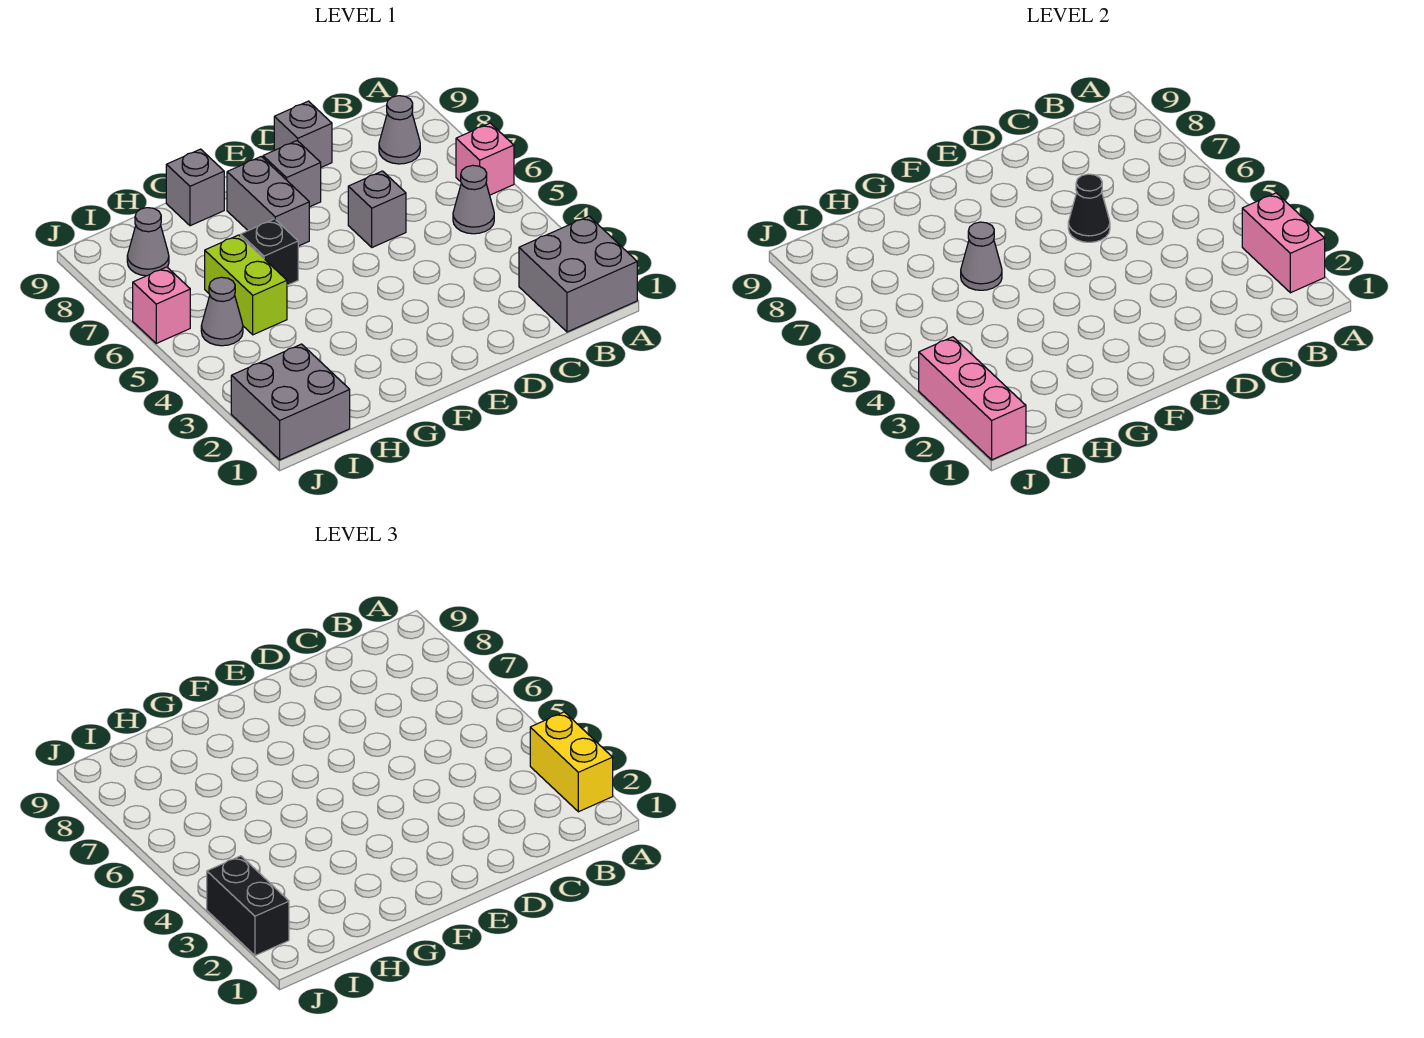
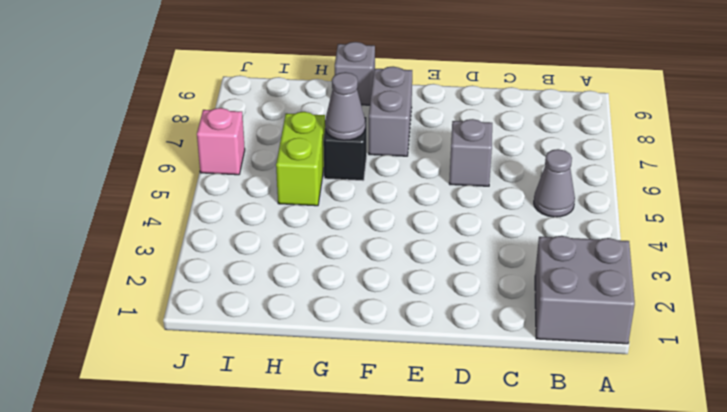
none -> pink brick A6 level 1
none -> grey cone B8 level 1
none -> grey brick D9 level 1

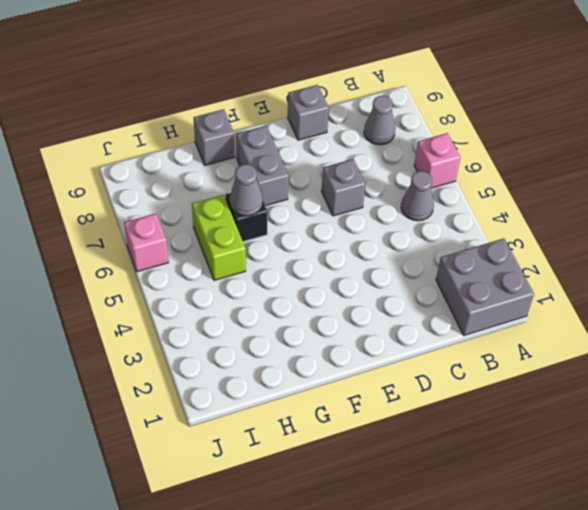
none -> grey brick E8 level 1
none -> grey brick I1:J2 level 1
none -> grey cone I5 level 1

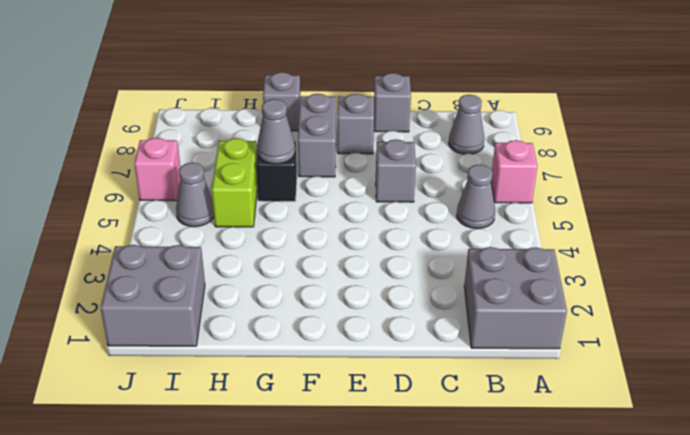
none -> grey cone I8 level 1
none -> pink brick A2:A3 level 2
none -> black cone D6 level 2

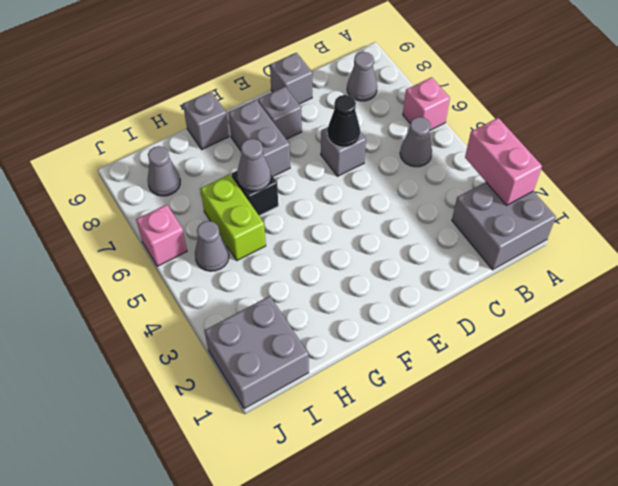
none -> pink brick J1:J3 level 2
none -> yellow brick A2:A3 level 3
none -> black brick J2:J3 level 3

